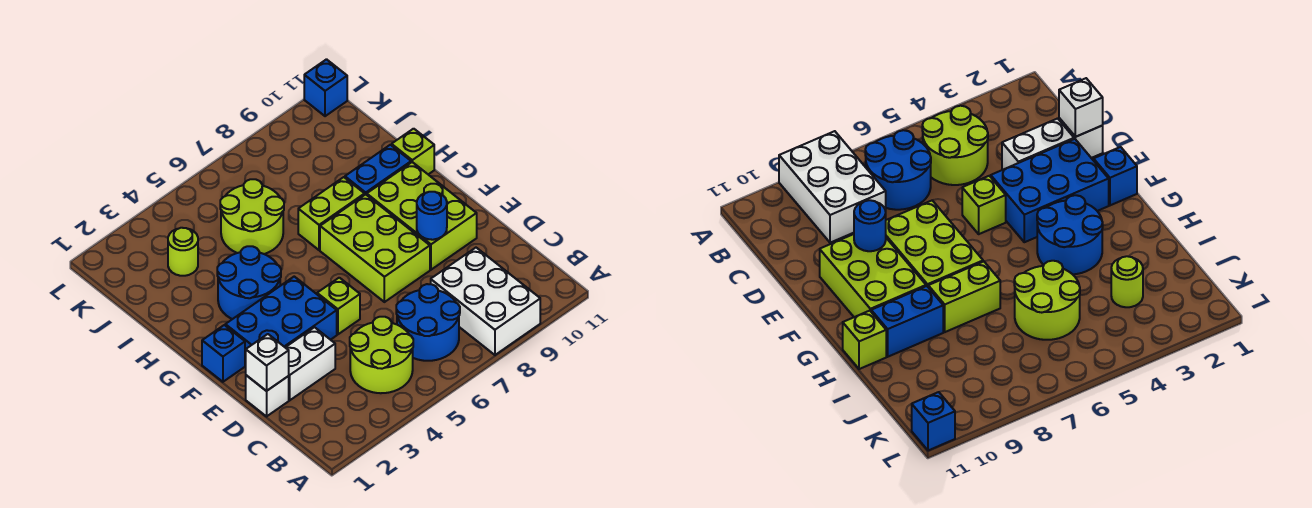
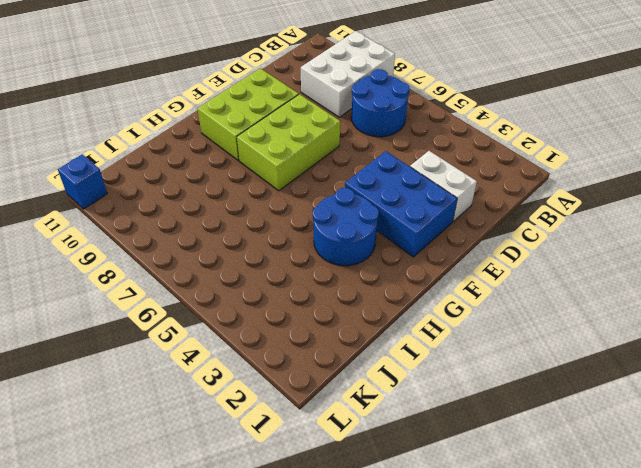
none -> lime round brick B4:C5 level 1
none -> white brick D1 level 1
none -> lime brick E5 level 1

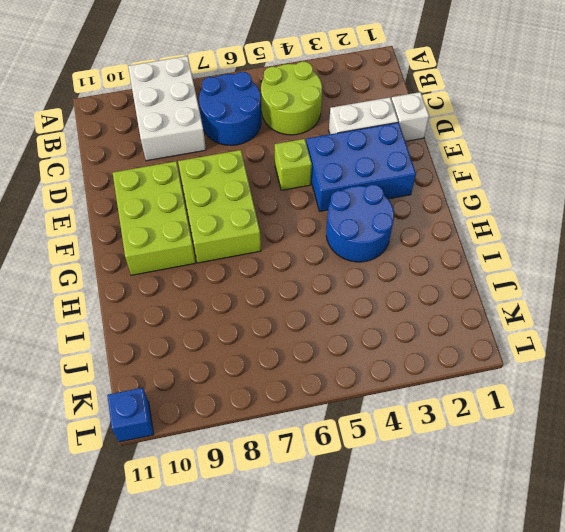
none -> blue brick F1 level 1
none -> lime brick H7:H8 level 1
none -> blue brick H9:H10 level 1

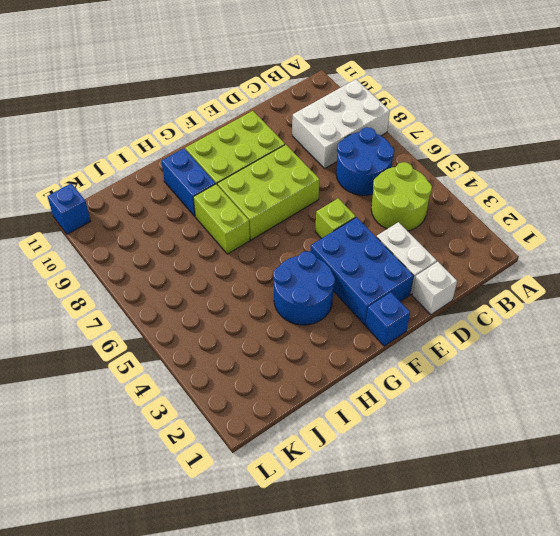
none -> lime brick H11 level 1
none -> lime round brick I5:J6 level 1
none -> lime round brick J3 level 1

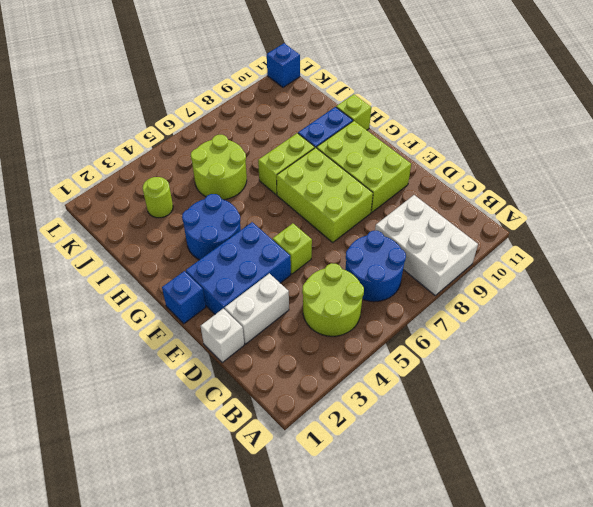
none -> white brick D1 level 2
none -> blue round brick E9 level 2

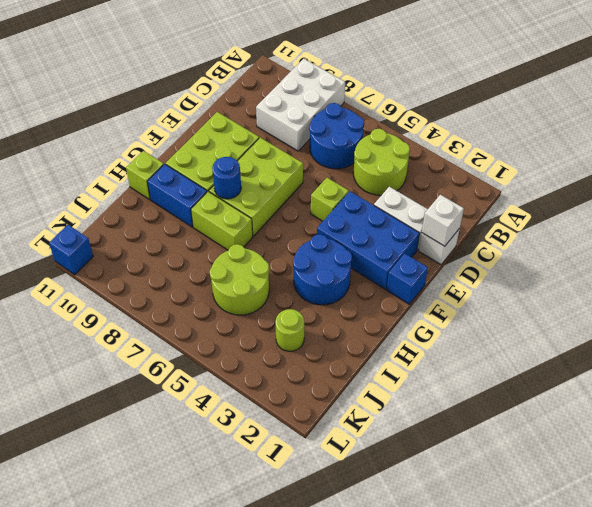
blue round brick G8 level 2 -> blue round brick E9 level 2

